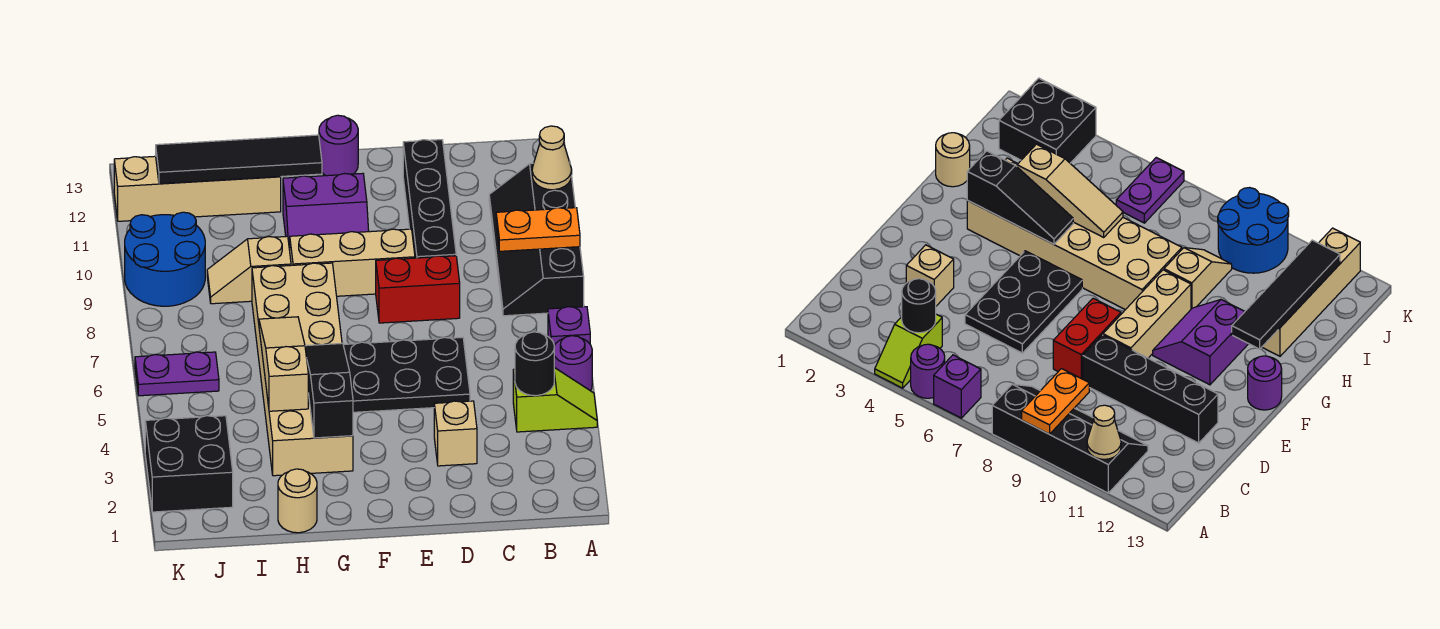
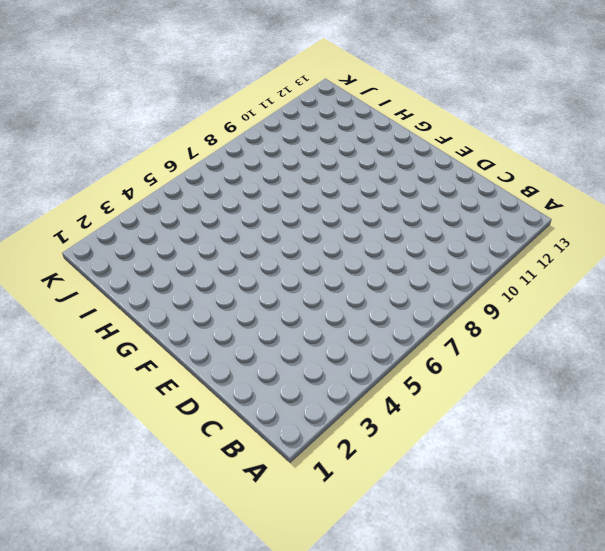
none -> lime slope A4:B4 level 1 top B
none -> purple round brick A5 level 1
none -> purple brick A6 level 1

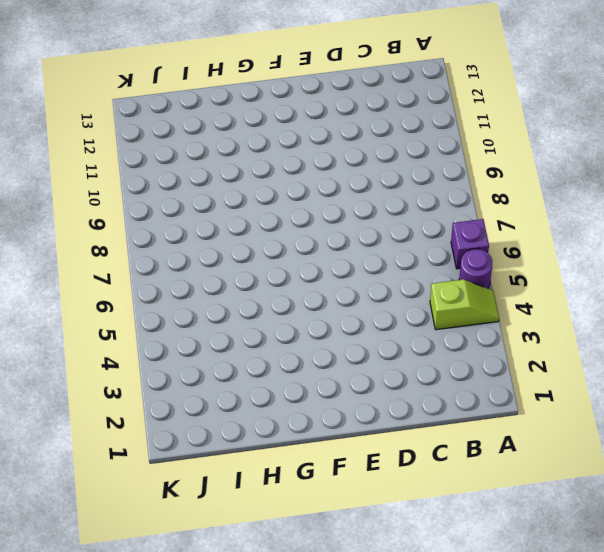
none -> black slope A8:B11 level 1 top A
none -> tan brick D3 level 1
none -> black plate D5:F6 level 1

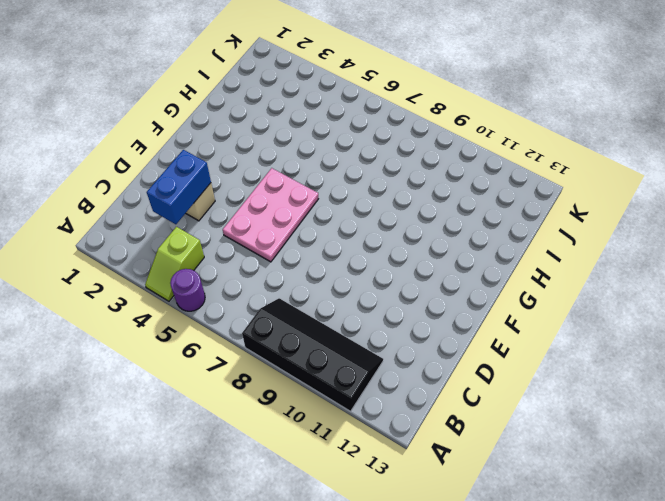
blue brick C3:D3 level 2 -> none
pink plate D5:F6 level 1 -> black plate D5:F6 level 1
none -> purple brick A6 level 1
none -> red brick D8:E8 level 1
none -> black brick D9:D12 level 1

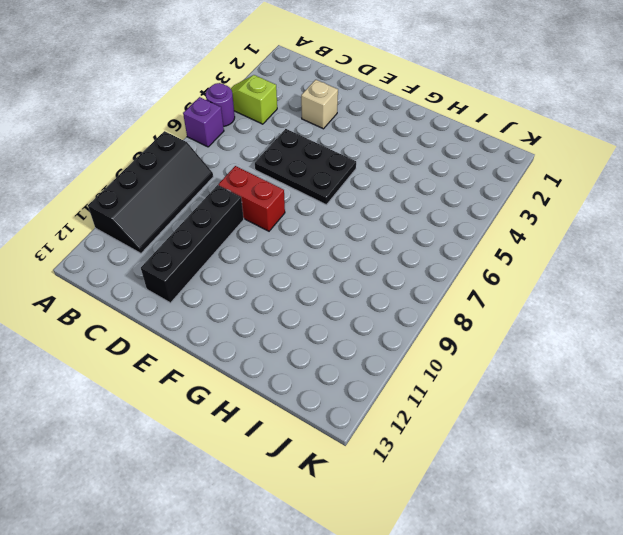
none -> tan brick E9:G9 level 1
none -> purple slope F10:G11 level 1 top 11
none -> purple round brick F13 level 1

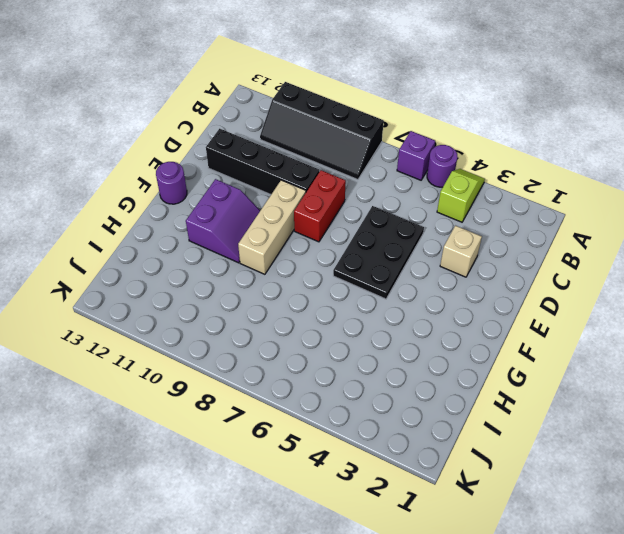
none -> tan brick G3:H8 level 1
none -> tan round brick H1 level 1
none -> tan slope H9:I9 level 1 top H

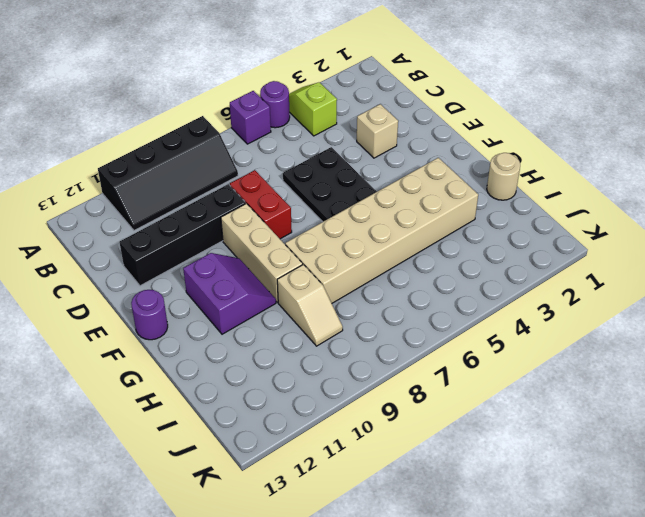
none -> tan brick H12:K12 level 1
none -> black brick J2:K3 level 1
none -> purple plate J6:K6 level 1

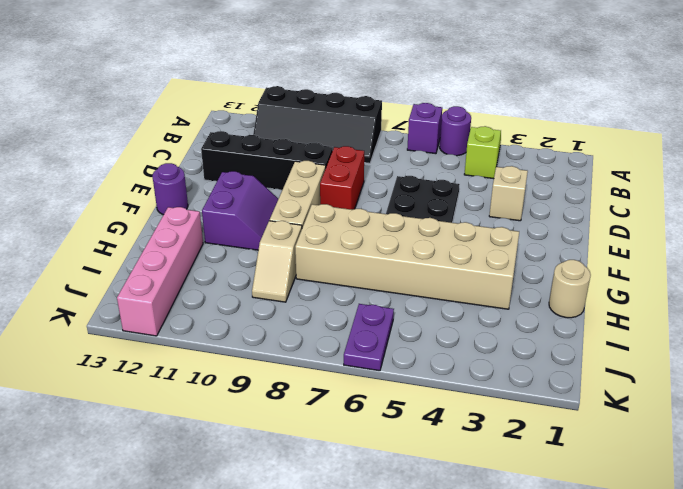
pink brick H12:K12 level 1 -> tan brick H12:K12 level 1
none -> black brick J2:K3 level 1
none -> blue round brick J9:K10 level 1
none -> orange plate A9:B9 level 2

